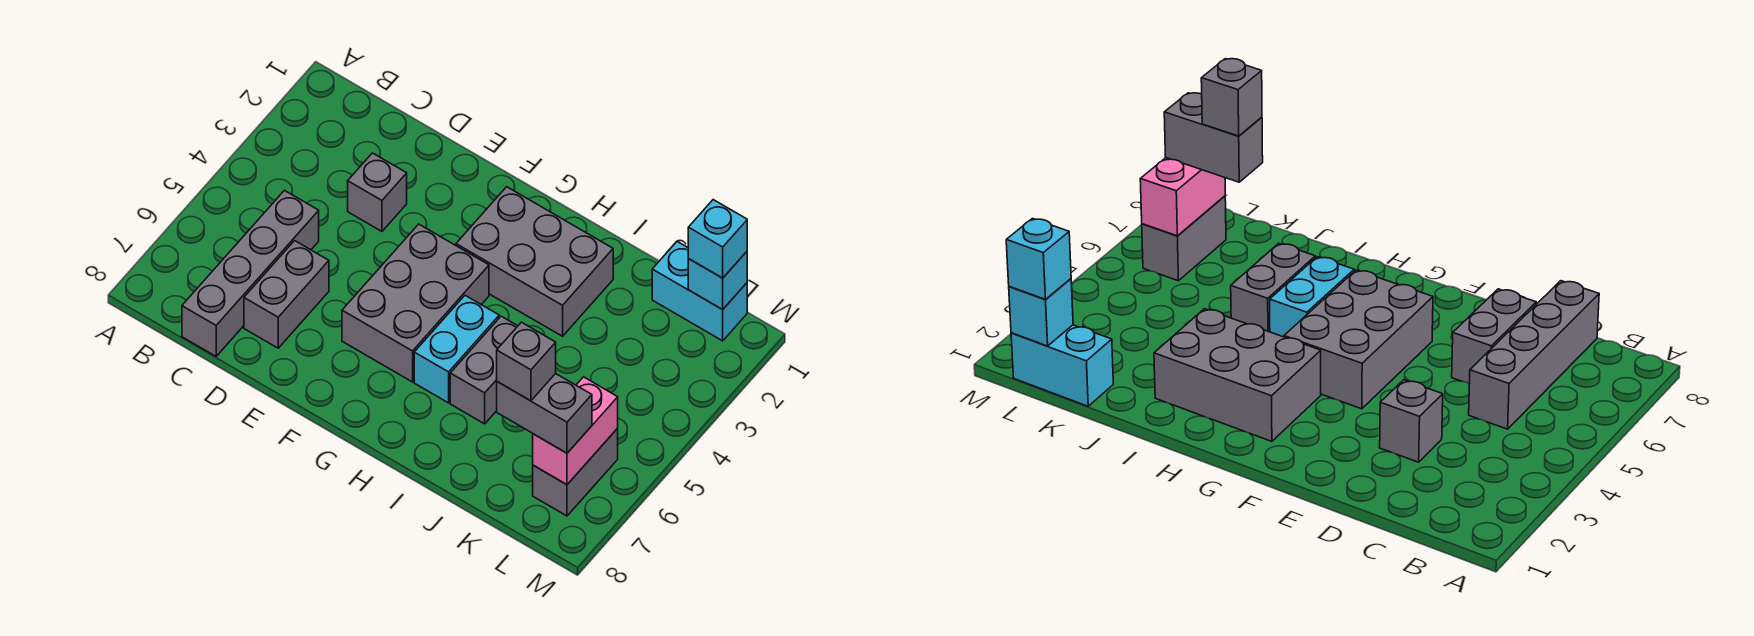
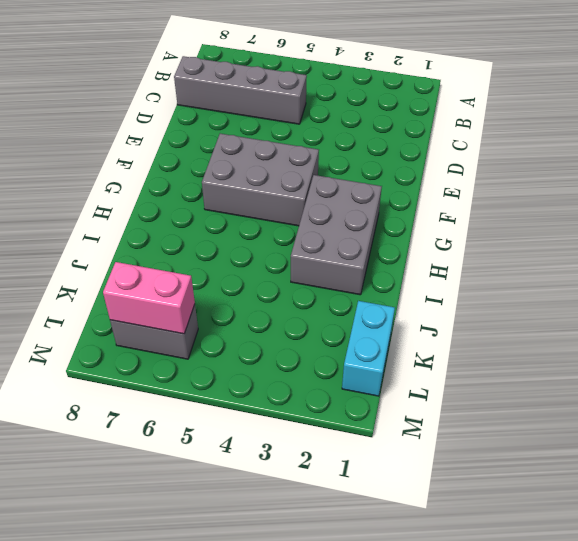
none -> grey brick D3 level 1
none -> grey brick D6:D7 level 1
none -> cyan brick H5:H6 level 1

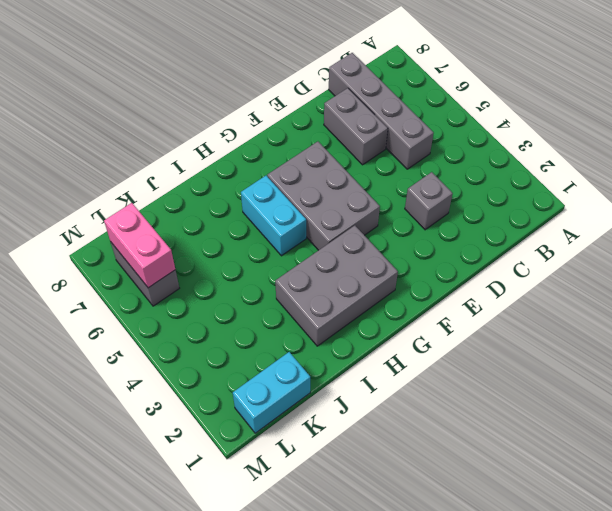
none -> grey brick I5:I6 level 1
none -> cyan brick L1 level 2
none -> grey brick K7:L7 level 3

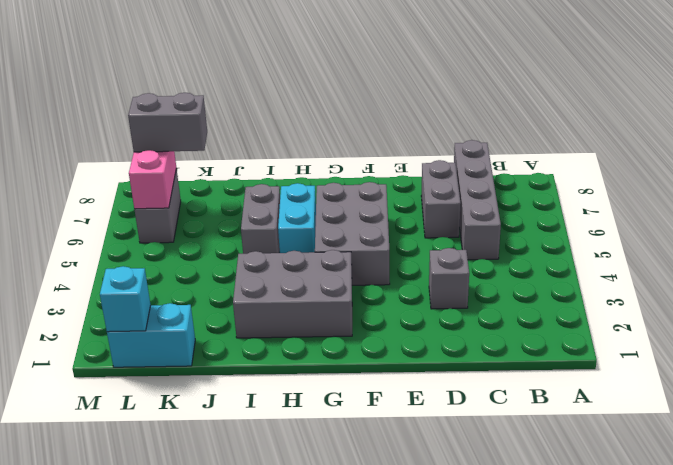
none -> cyan brick L1 level 3
none -> grey brick K7 level 4

